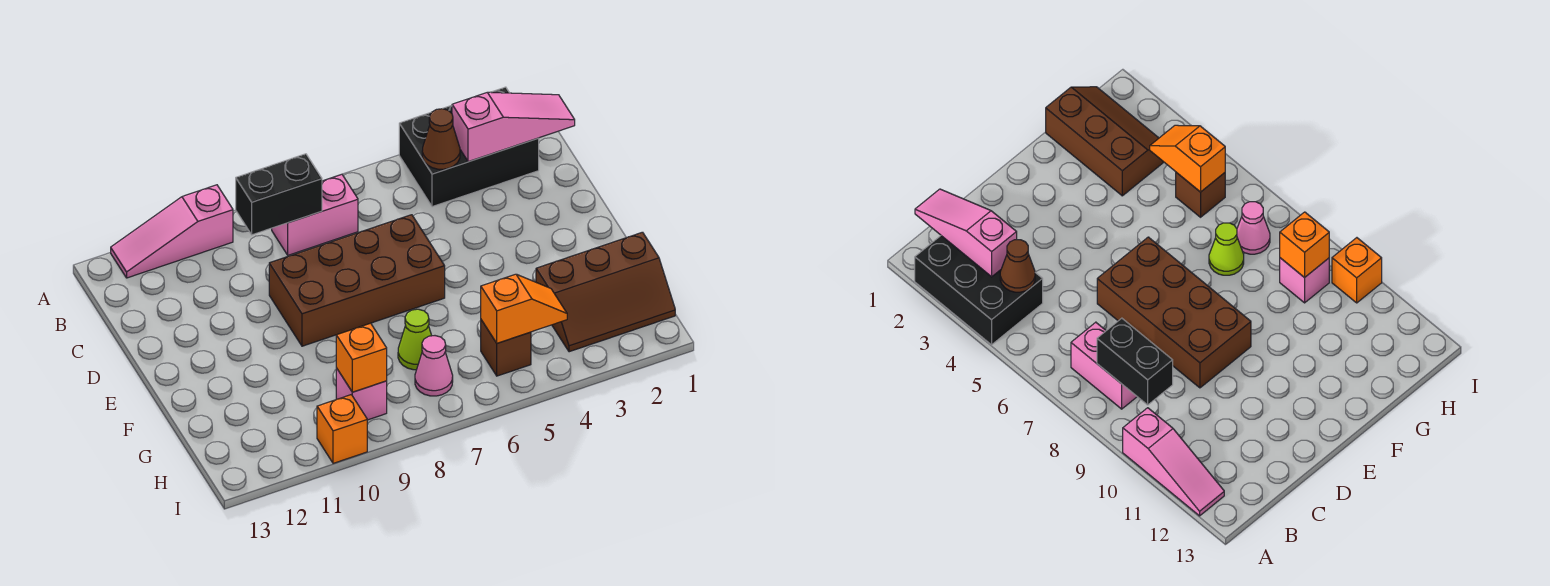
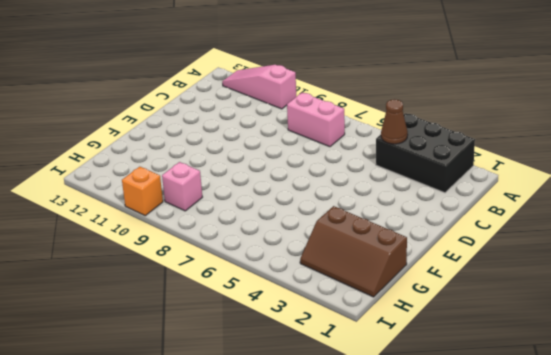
none -> brown brick D6:E9 level 1
none -> lime cone G7 level 1
none -> brown brick H5 level 1

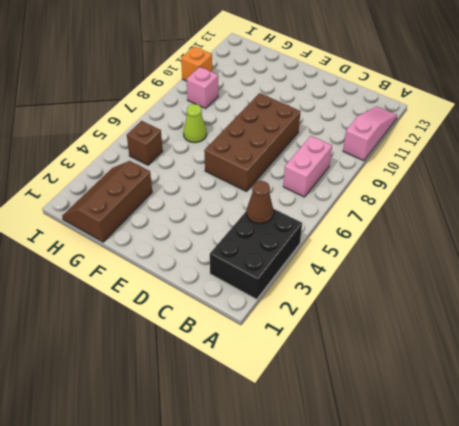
none -> pink cone H7 level 1
none -> pink slope B1:B3 level 2 top 3
none -> black brick B8:B9 level 2

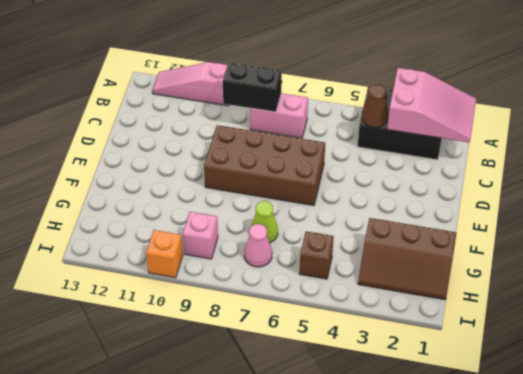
pink slope A1:B3 level 2 top 3 -> pink slope B1:B3 level 2 top 3
none -> orange slope H4:H5 level 2 top 5
none -> orange brick H9 level 2

